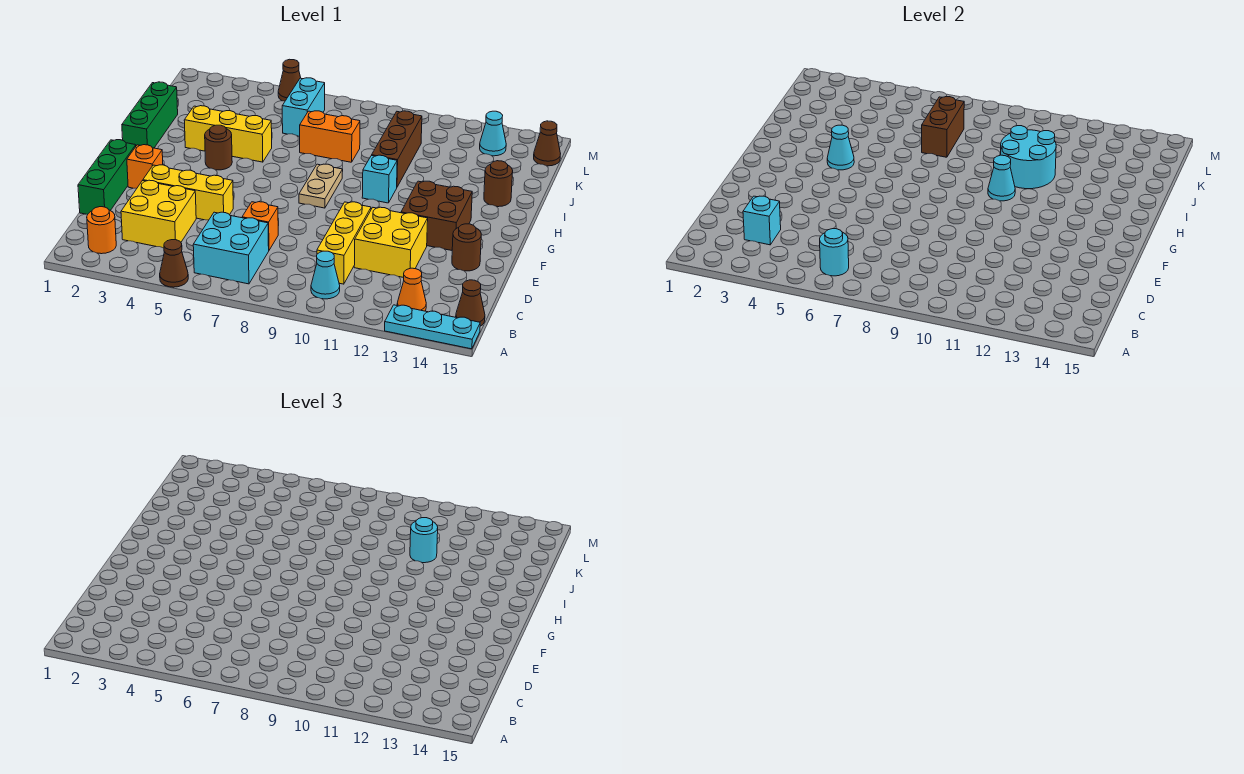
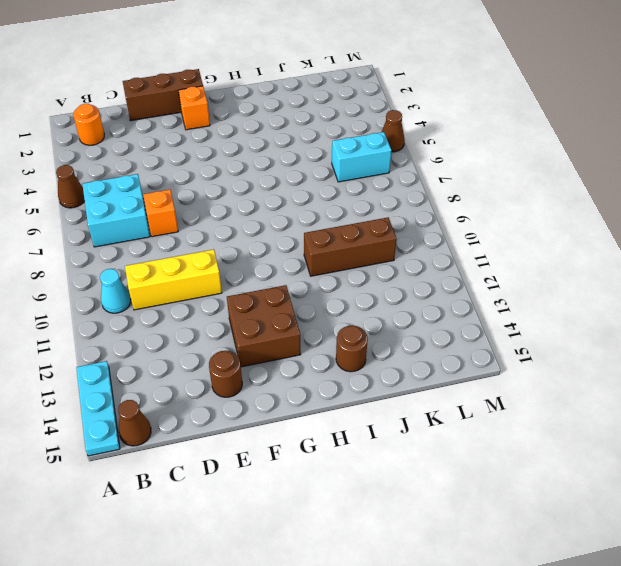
brown brick D1:F1 level 1 -> green brick D1:F1 level 1
none -> orange cone B13 level 1
none -> yellow brick C3:D4 level 1
none -> yellow brick D11:E12 level 1
none -> yellow brick E3:E5 level 1

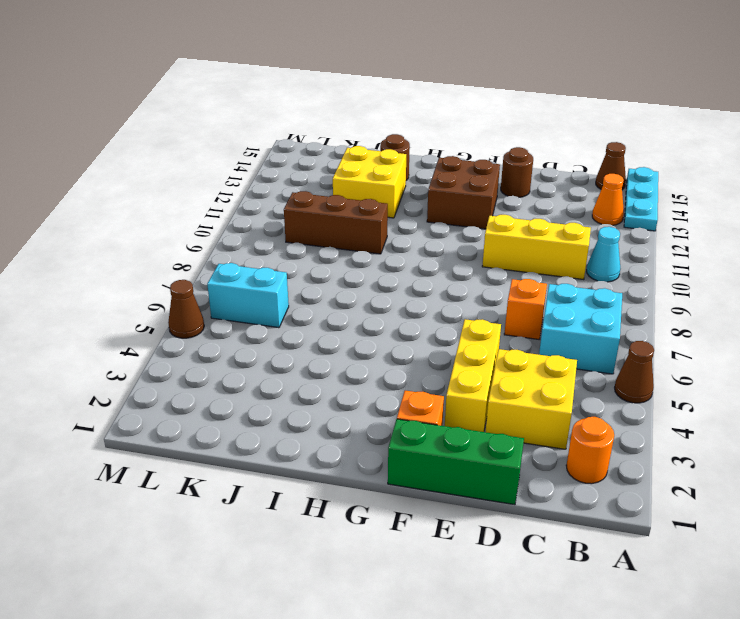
yellow brick I12:J13 level 1 -> yellow brick D11:E12 level 1
none -> tan plate G8:H8 level 1
none -> green brick H1:J1 level 1
none -> brown round brick H4 level 1
none -> cyan brick H10 level 1

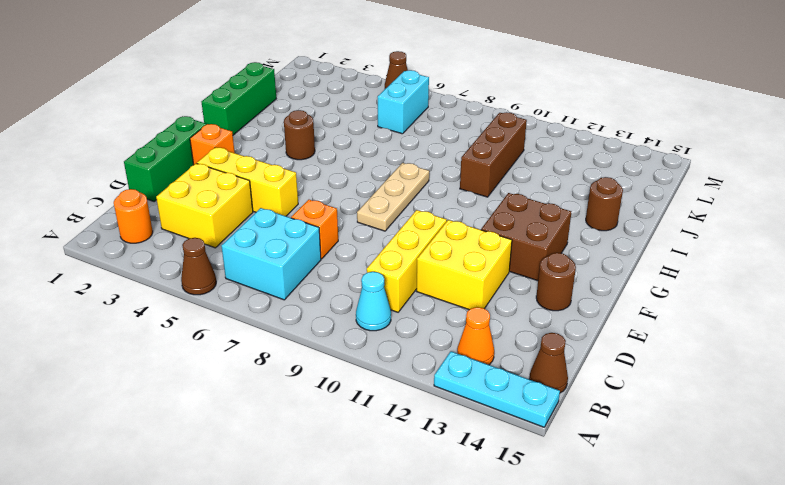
tan plate F8:H8 level 1 -> tan plate G8:H8 level 1
none -> cyan brick H10 level 1
none -> yellow brick I3:I5 level 1
none -> orange brick J7:J8 level 1
none -> cyan cone L13 level 1

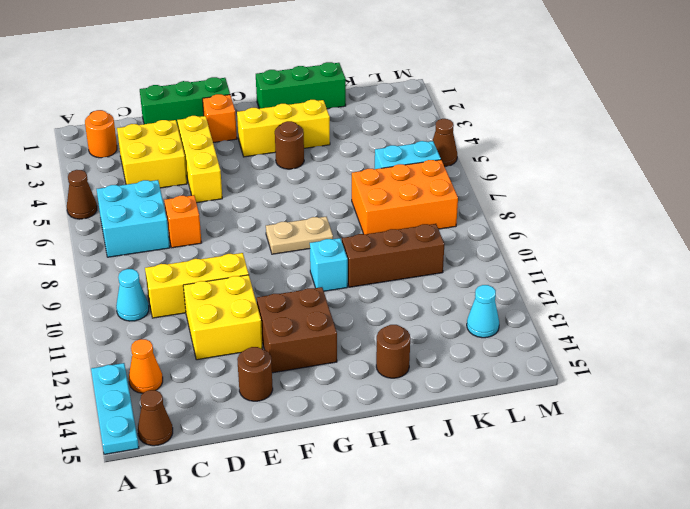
yellow brick G3:I3 level 1 -> yellow brick I3:I5 level 1
orange brick J7:L8 level 1 -> orange brick J7:J8 level 1
none -> brown cone L15 level 1
none -> cyan round brick B6 level 2
none -> cyan brick C3 level 2
none -> cyan cone H4 level 2

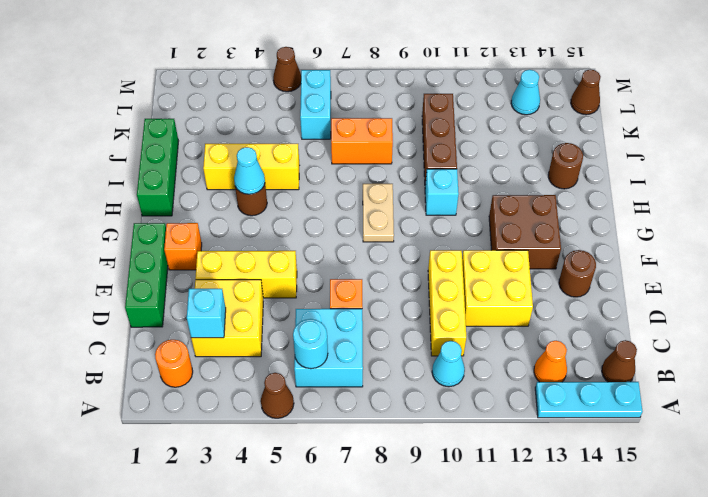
none -> cyan cone H10 level 2
none -> cyan round brick I10:J11 level 2
none -> brown brick J7:K7 level 2
none -> cyan round brick J11 level 3

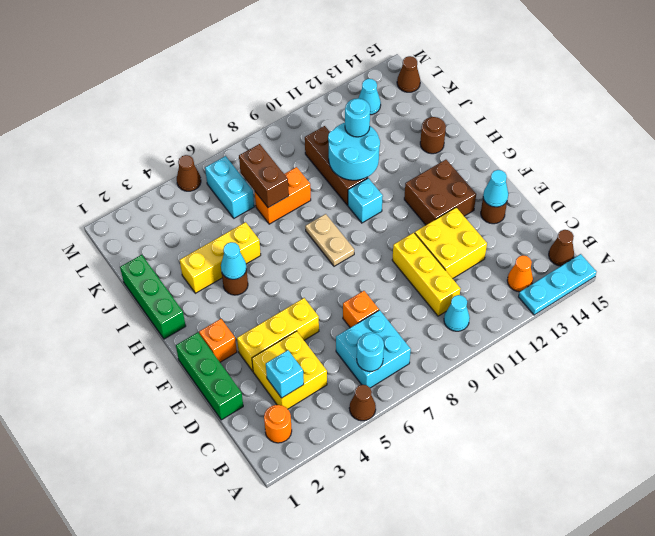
cyan cone E14 level 2 -> cyan cone H10 level 2

